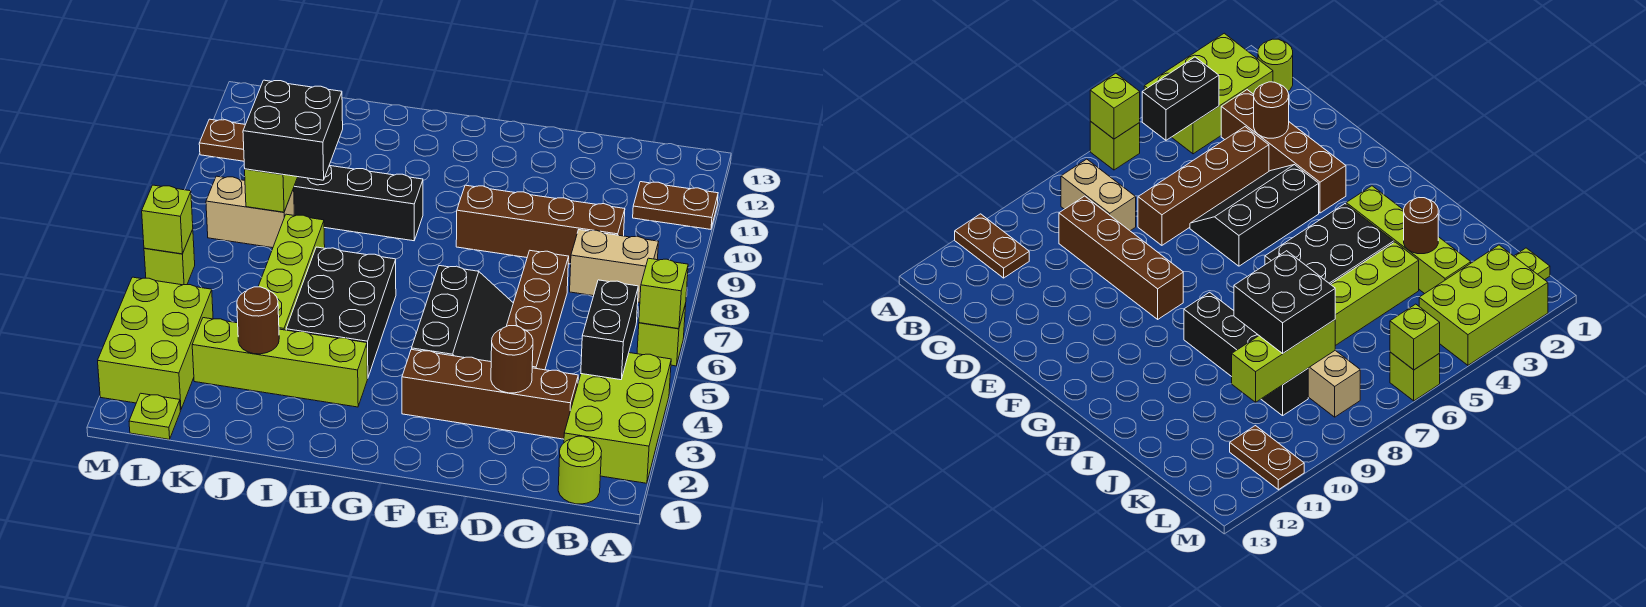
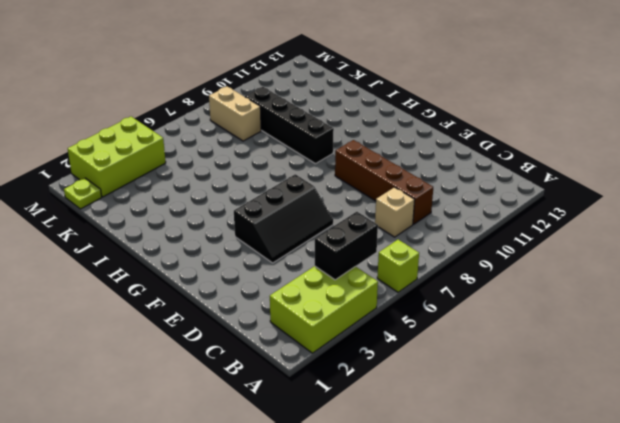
tan brick C8 level 1 -> tan brick B8:C8 level 1
none -> brown plate A11:B11 level 1
none -> lime round brick B1 level 1
none -> brown brick C3:F3 level 1

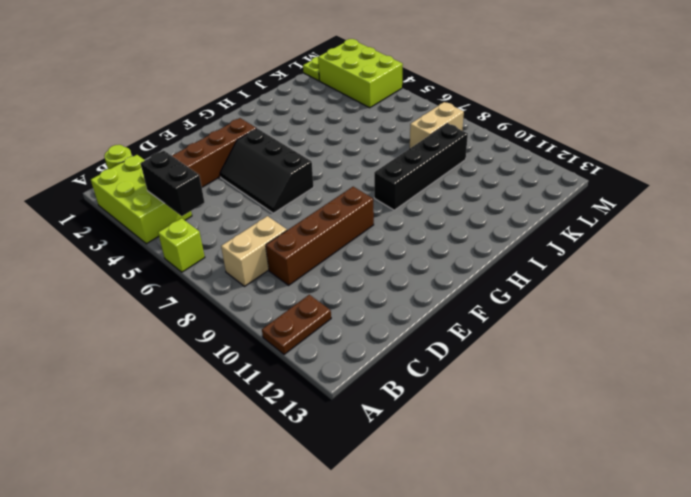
none -> brown brick D4:D7 level 1
none -> lime brick H3:K3 level 1
none -> black brick H4:I6 level 1

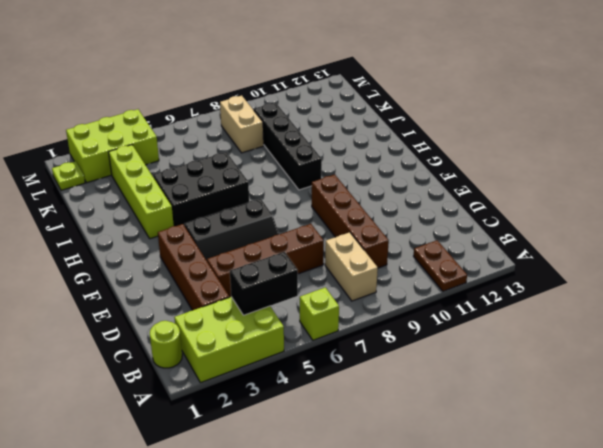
none -> lime brick J4:J7 level 1
none -> brown plate L11:M11 level 1
none -> lime brick M6 level 1

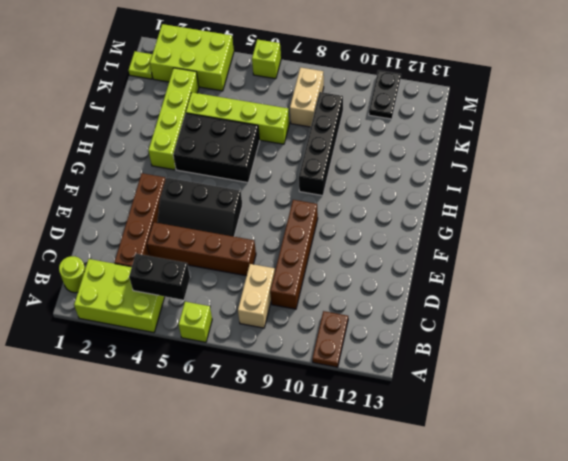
black plate L11:M11 level 1 -> brown plate L11:M11 level 1
none -> lime brick A6 level 2
none -> brown round brick D3 level 2
none -> brown round brick J3 level 2

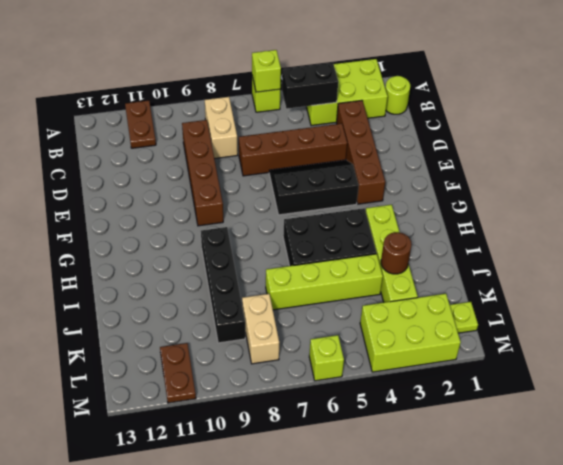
none -> brown round brick D3 level 2
none -> lime brick K8:K10 level 2
none -> lime brick M6 level 2

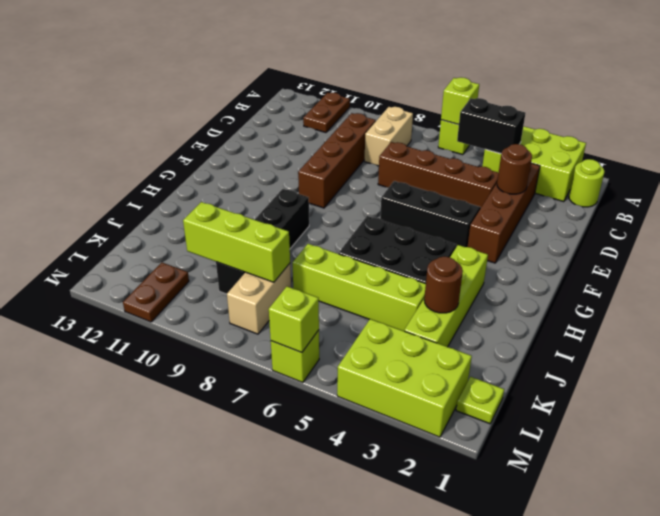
none -> black brick J8:K9 level 3

